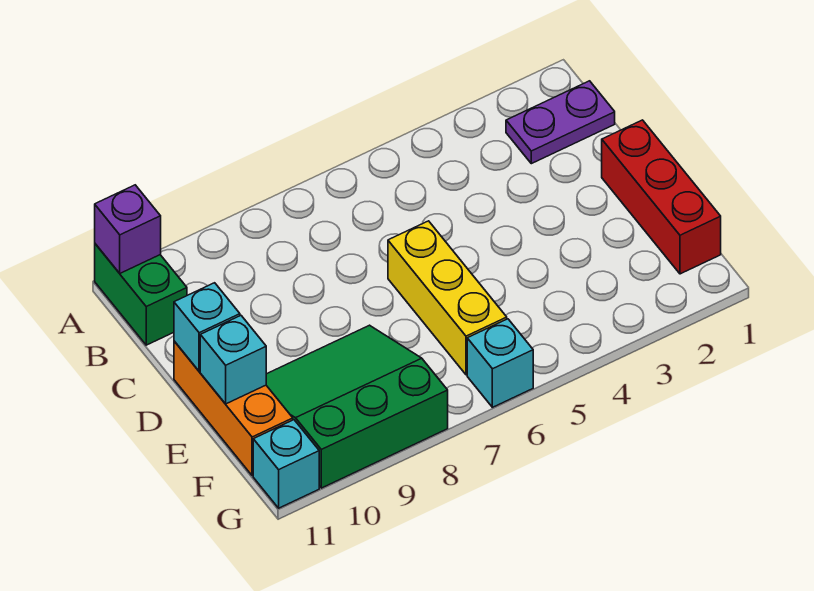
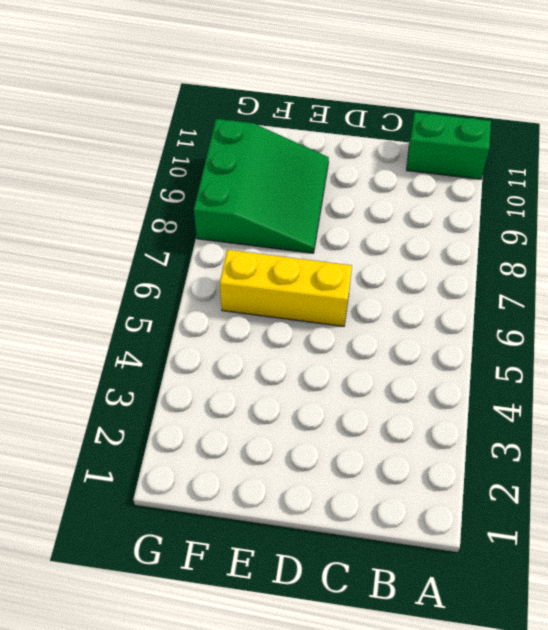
none -> purple plate B1:B2 level 1
none -> red brick D1:F1 level 1

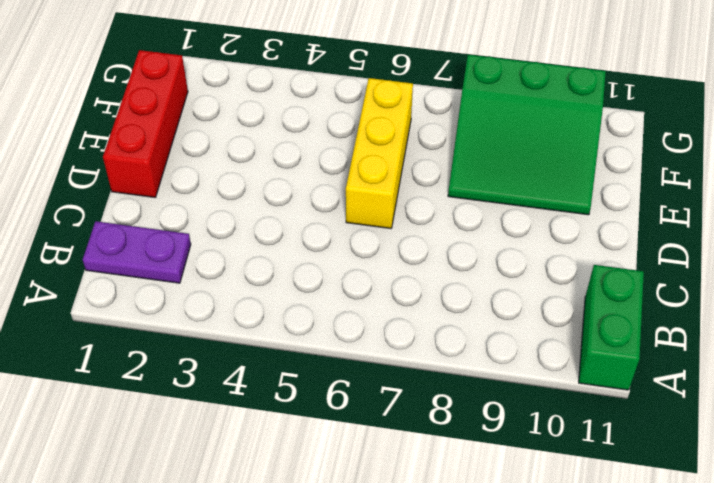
none -> orange brick D11:F11 level 1
none -> cyan brick G6 level 1

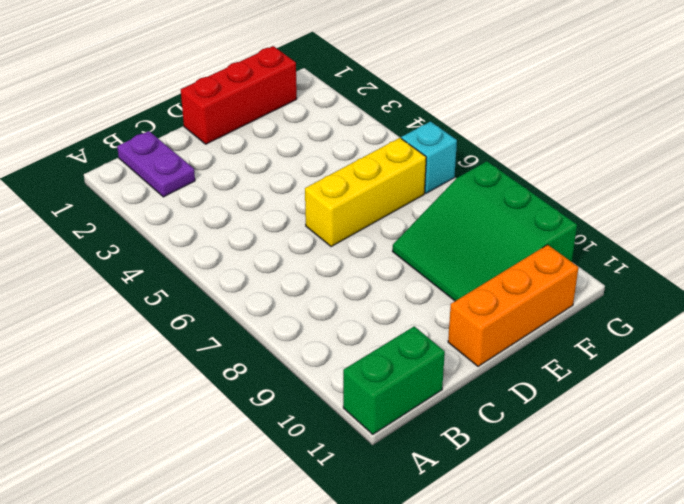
none -> cyan brick G11 level 1
none -> purple brick A11 level 2

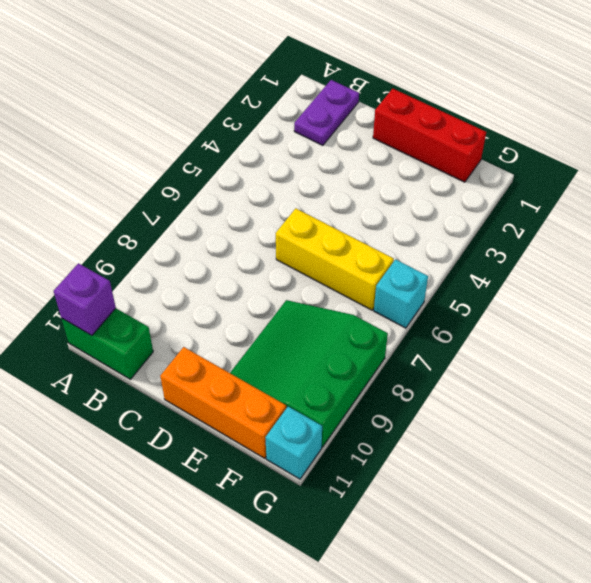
none -> cyan brick D11 level 2
none -> cyan brick E11 level 2

